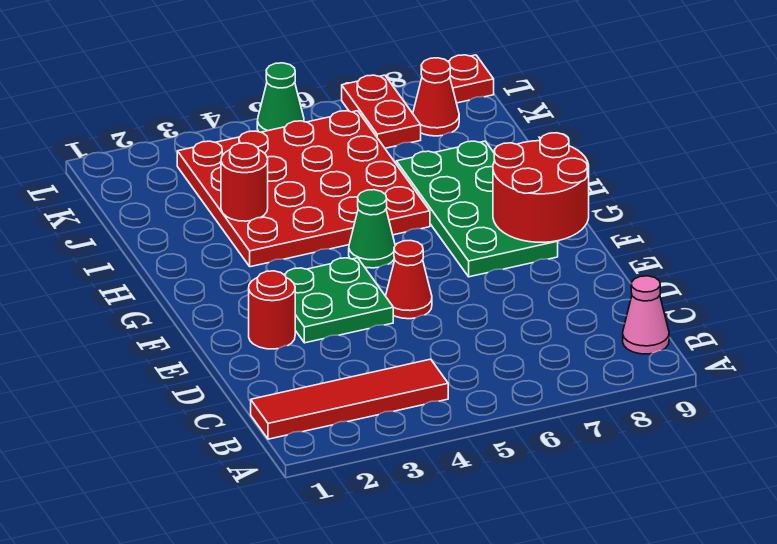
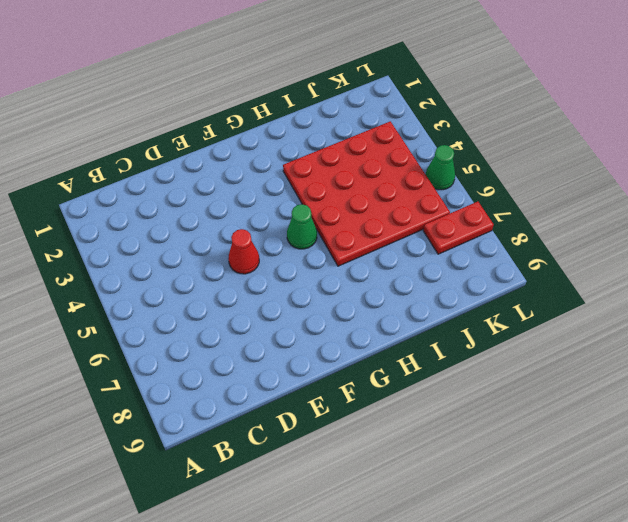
none -> red tile B1:B4 level 1
none -> pink cone B9 level 1
none -> red round brick E2 level 1

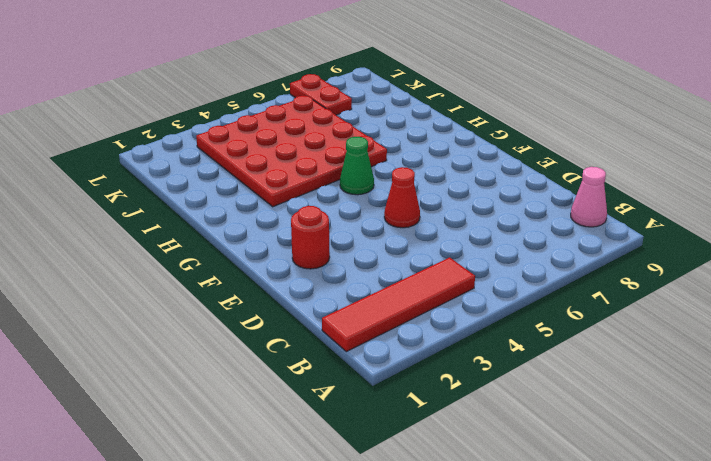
none -> green plate E3:F4 level 1
none -> green plate F7:I8 level 1
none -> red cone K8 level 1

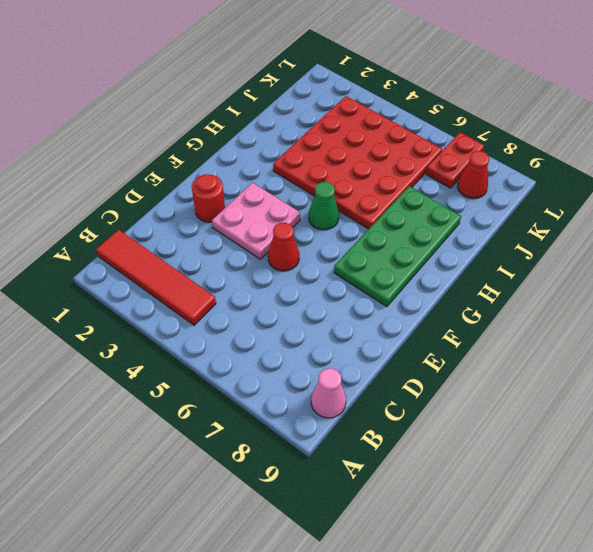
pink plate E3:F4 level 1 -> green plate E3:F4 level 1
none -> green cone L5 level 1
none -> red plate L9 level 1
none -> red round brick F8:G9 level 2

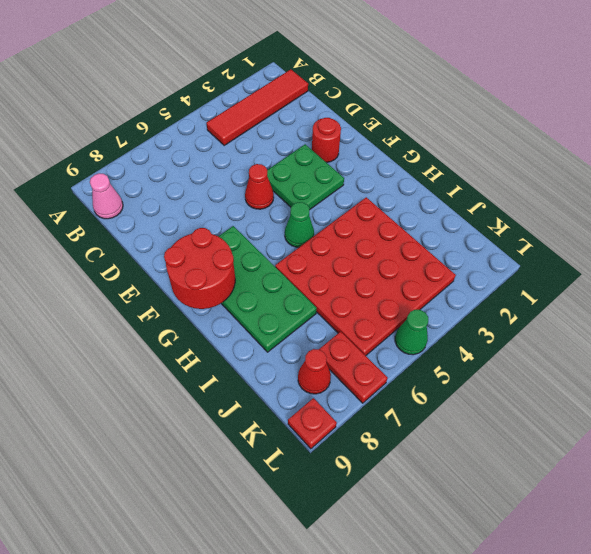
none -> red round brick I3 level 2

